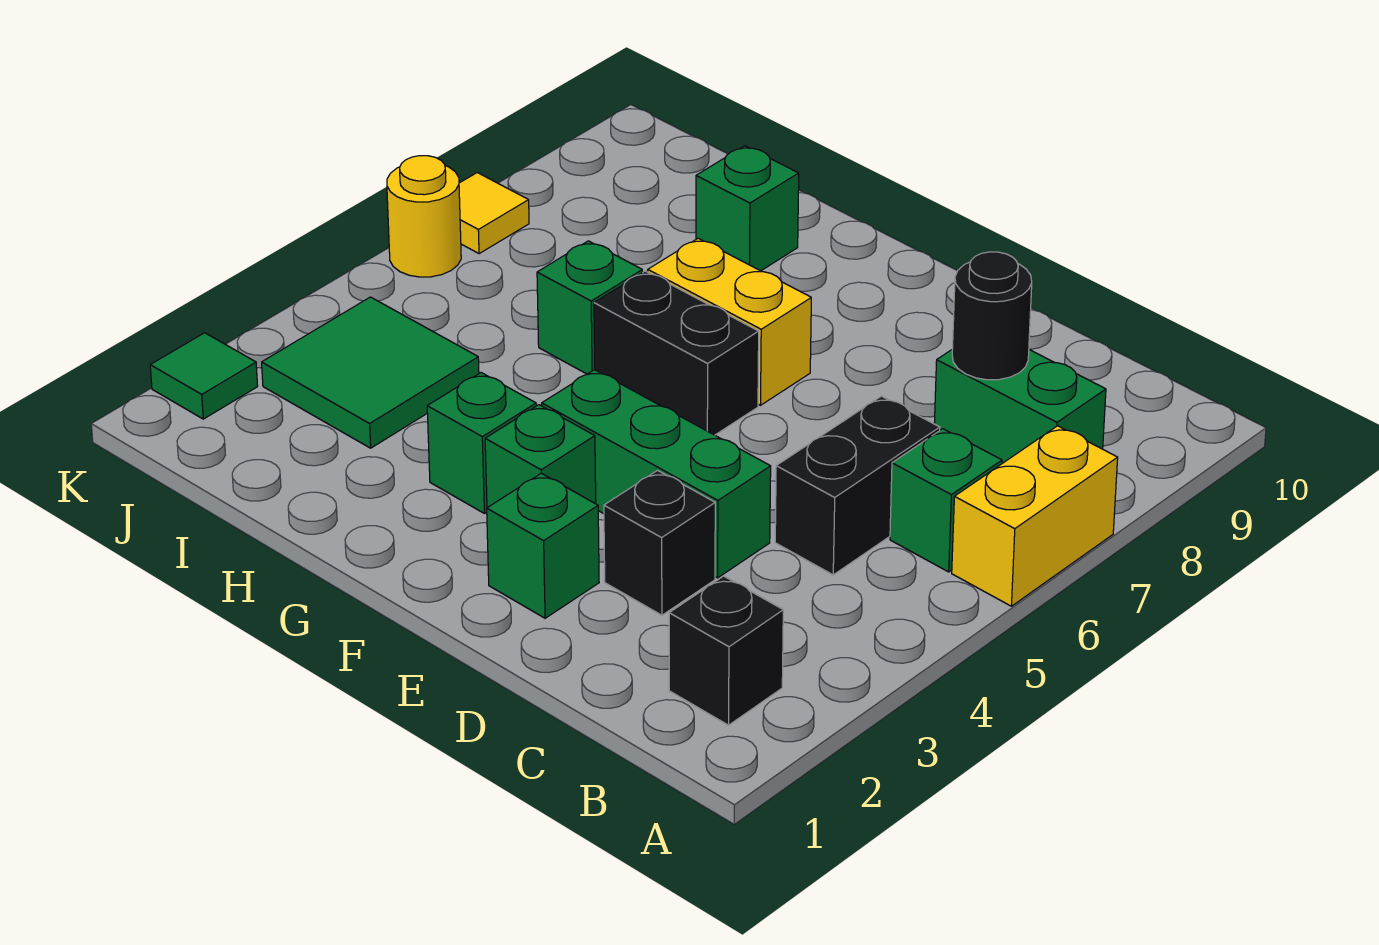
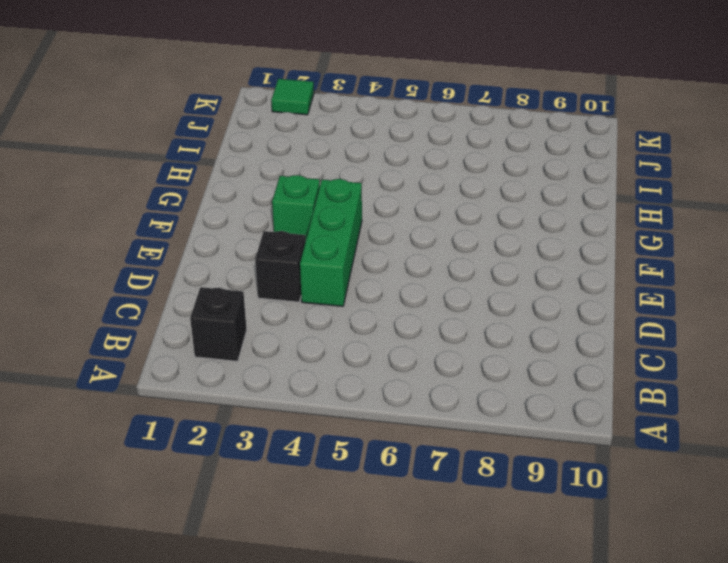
none -> yellow brick A6:A7 level 1
none -> green brick B6 level 1
none -> green brick B8:C8 level 1

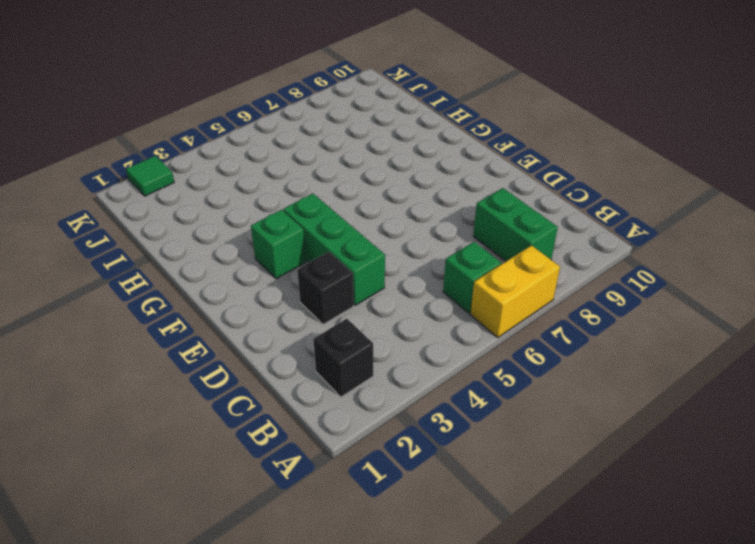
none -> black brick C5:C6 level 1
none -> green brick E2 level 1
none -> black brick F6:G6 level 1

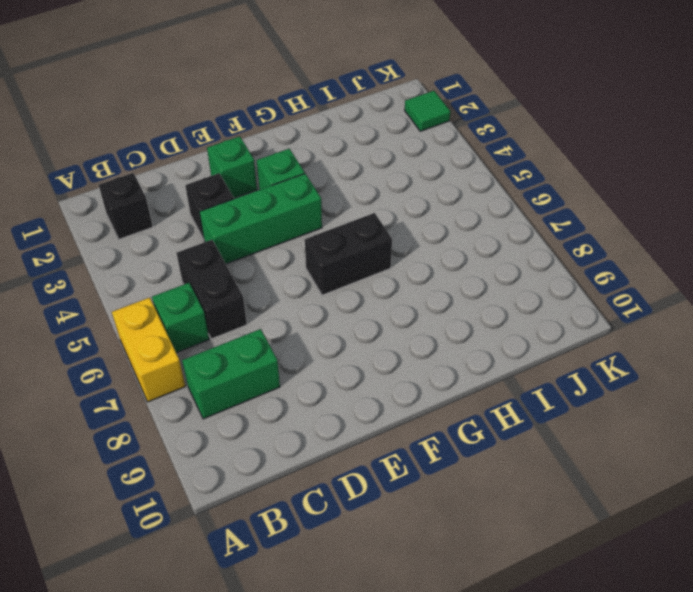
none -> yellow brick F7:G7 level 1
none -> green brick G3 level 1
none -> green brick H6 level 1

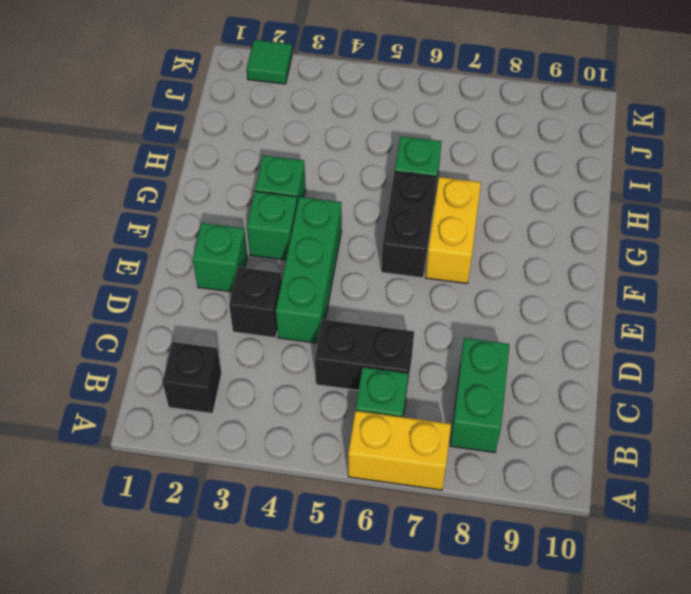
none -> green brick H9 level 1
none -> green tile I3:J4 level 1
none -> yellow round brick K6 level 1

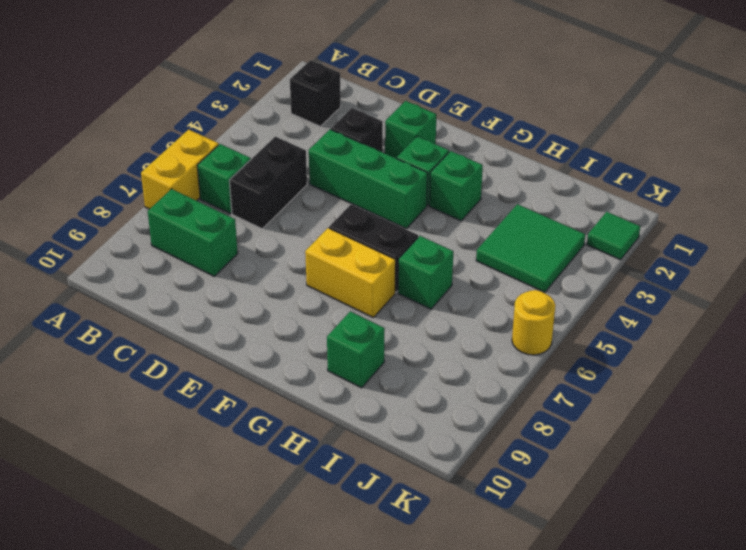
none -> yellow tile K7 level 1
none -> black round brick C8 level 2

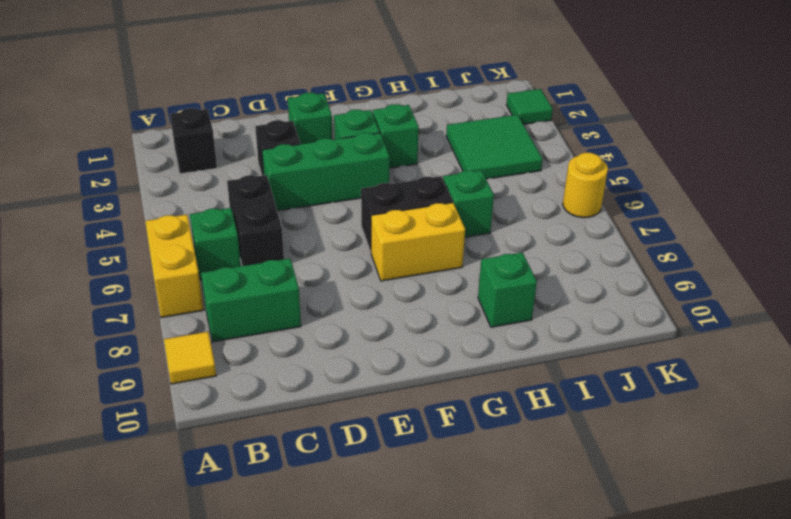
yellow tile A9 level 1 -> yellow tile K7 level 1
none -> black round brick C8 level 2

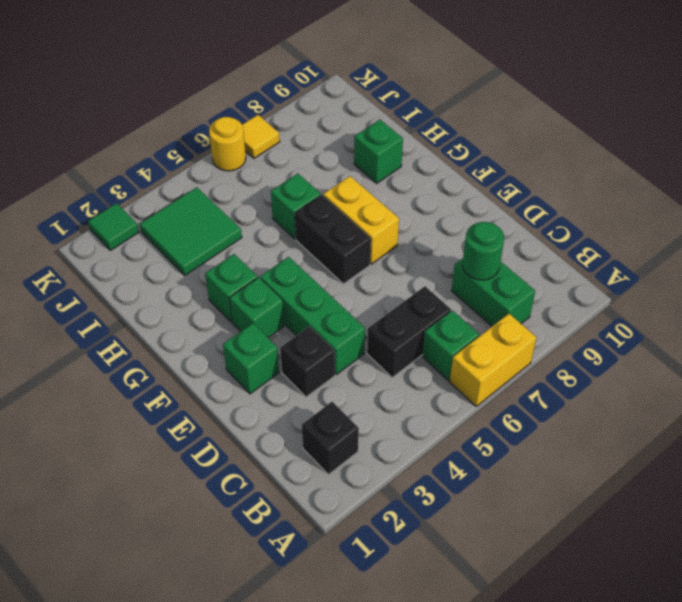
green round brick C8 level 2 -> black round brick C8 level 2

